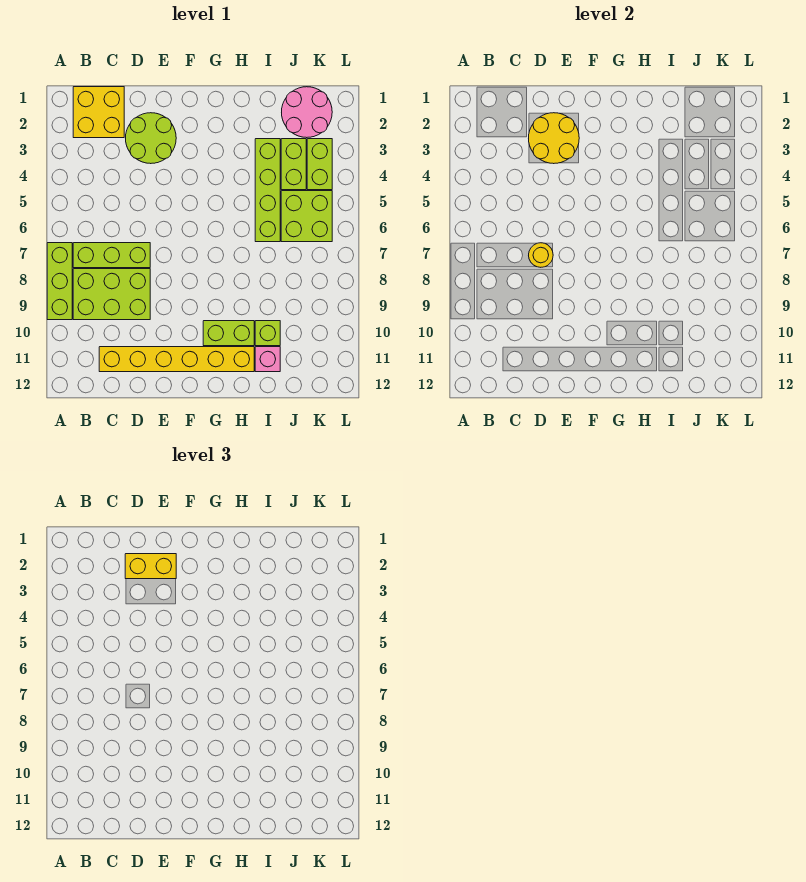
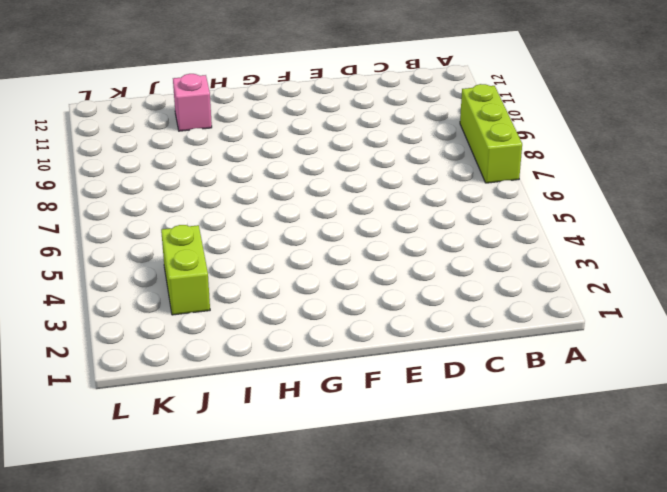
none -> yellow brick B1:C2 level 1
none -> lime brick B7:D7 level 1
none -> lime brick B8:D9 level 1

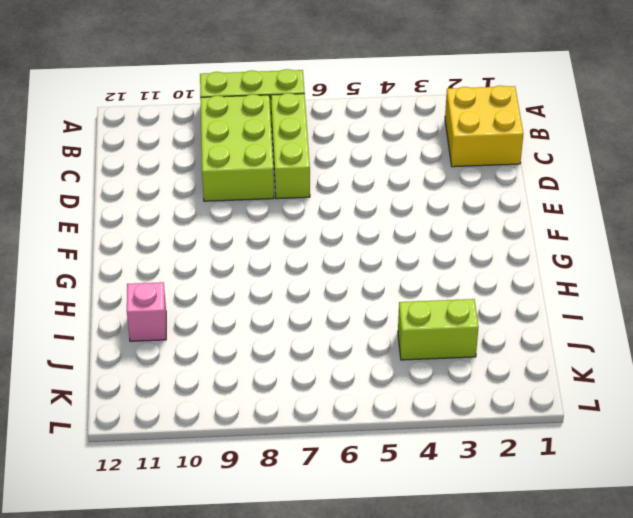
none -> yellow brick C11:H11 level 1
none -> lime round brick D2:E3 level 1
none -> lime brick G10:H10 level 1

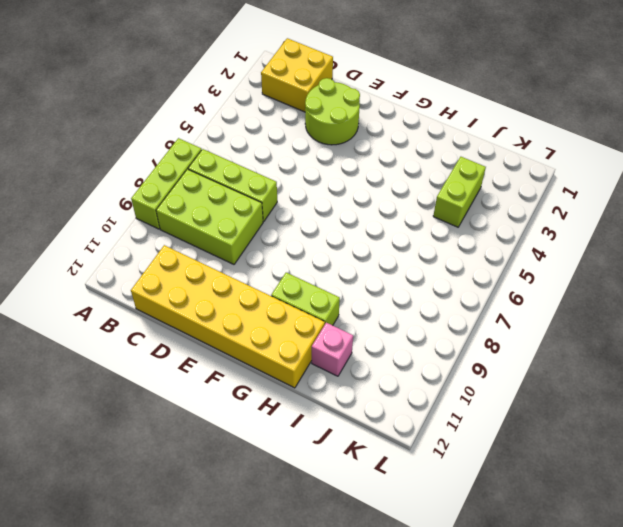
yellow brick C11:H12 level 1 -> yellow brick C11:H11 level 1
none -> lime brick I3:I6 level 1
none -> lime brick I10 level 1
none -> pink round brick J1:K2 level 1

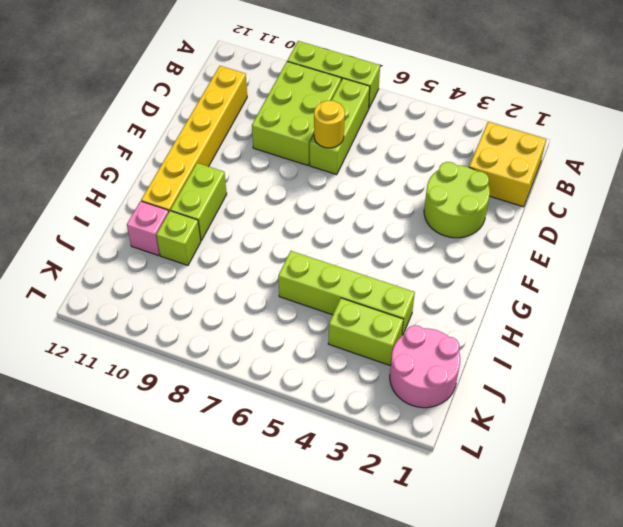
none -> lime brick J5:K6 level 1
none -> lime brick K3:K4 level 1
none -> yellow round brick D2:E3 level 2

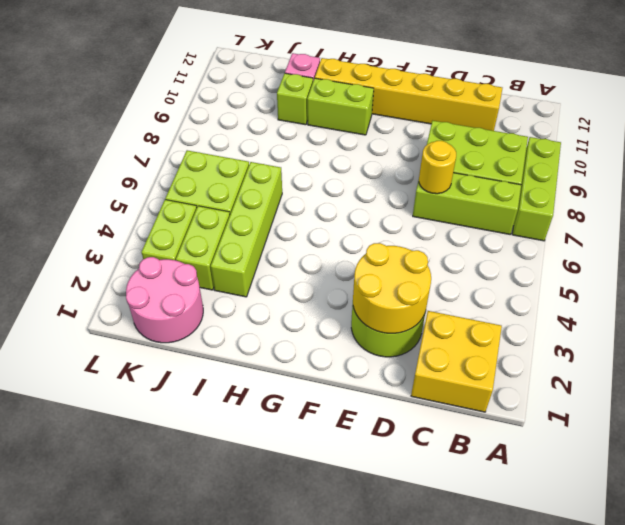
none -> yellow brick D2:E2 level 3

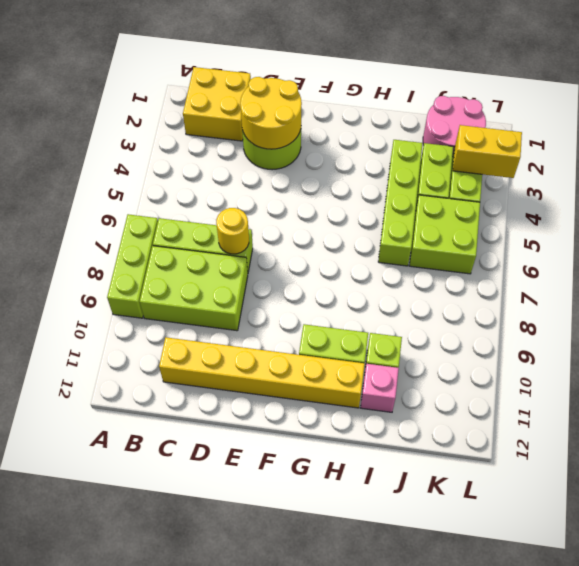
yellow brick K3:L3 level 2 -> yellow brick D2:E2 level 3

